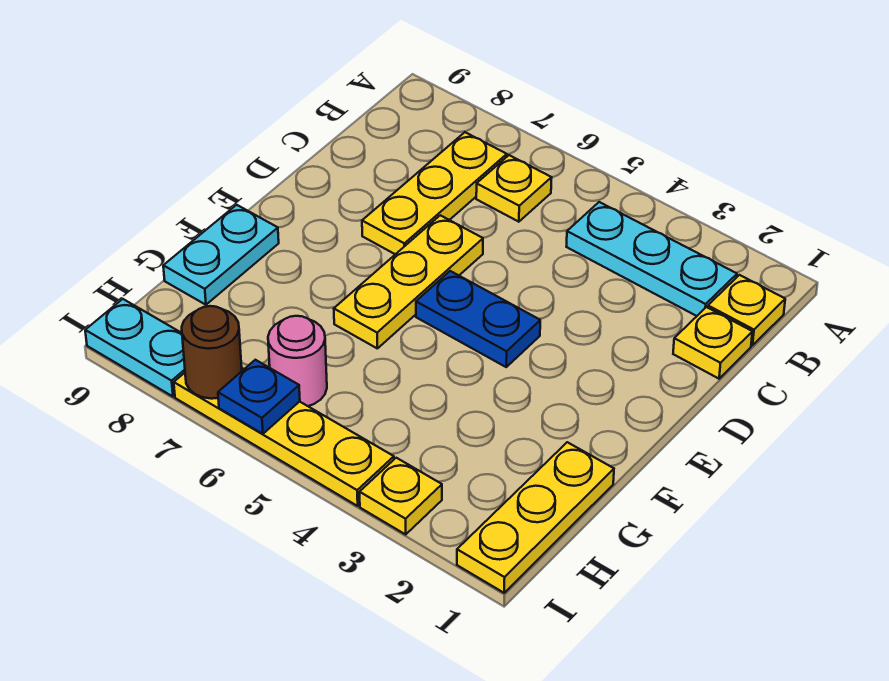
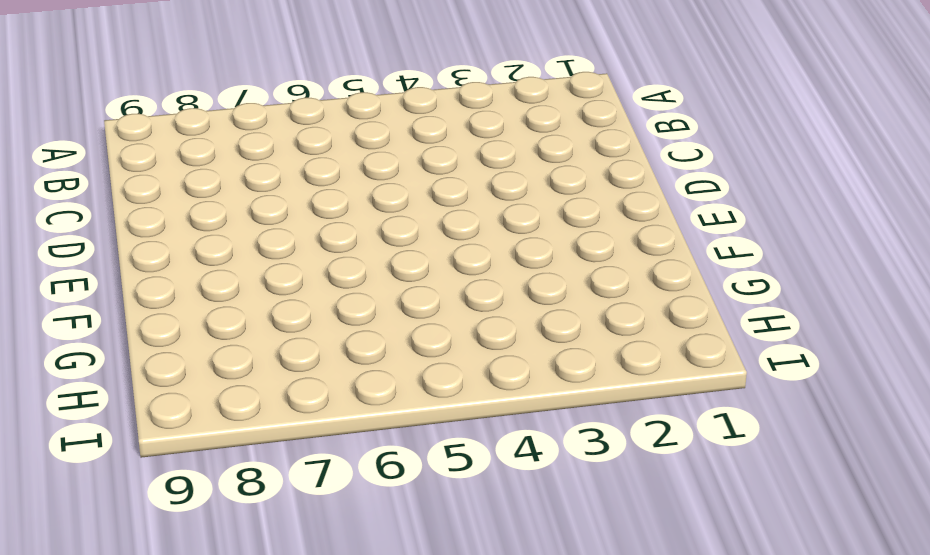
none -> yellow plate B1 level 1
none -> cyan plate B2:B4 level 1
none -> yellow plate B6 level 1

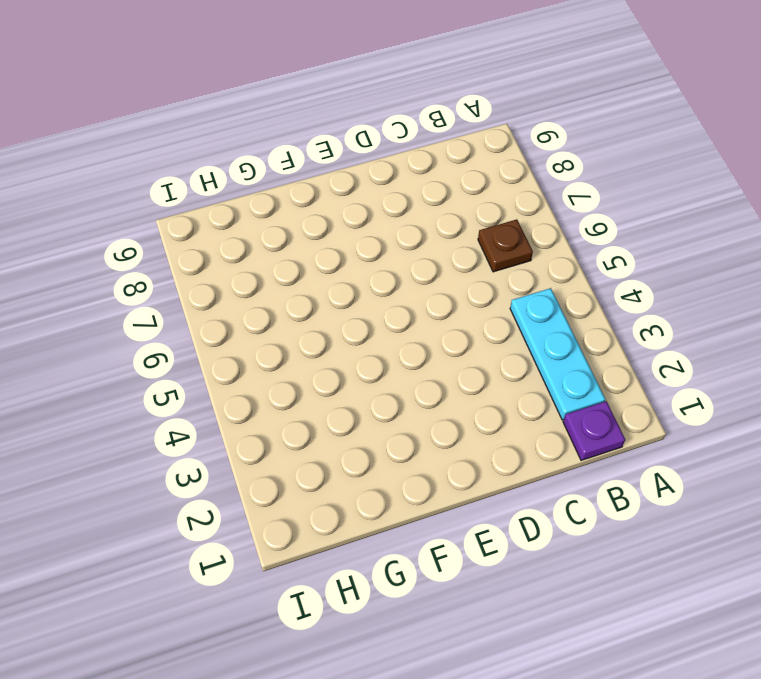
purple plate B1 level 1 -> yellow plate B1 level 1
brown plate B6 level 1 -> yellow plate B6 level 1
none -> yellow plate B7:D7 level 1
none -> yellow plate C1 level 1
none -> yellow plate D6:F6 level 1

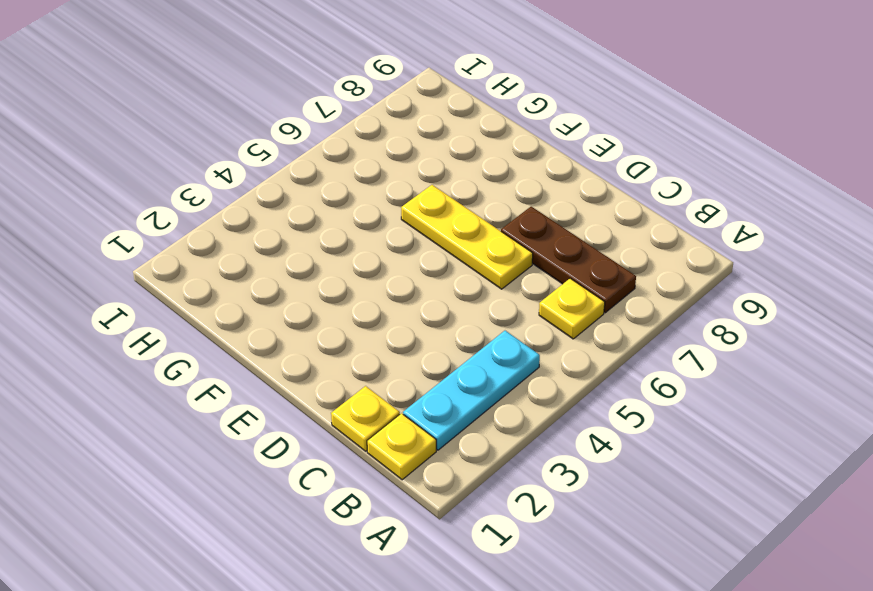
brown plate B7:D7 level 1 -> yellow plate B7:D7 level 1
none -> blue plate E4:E5 level 1
none -> cyan plate F9:G9 level 1
none -> yellow plate G1:I1 level 1

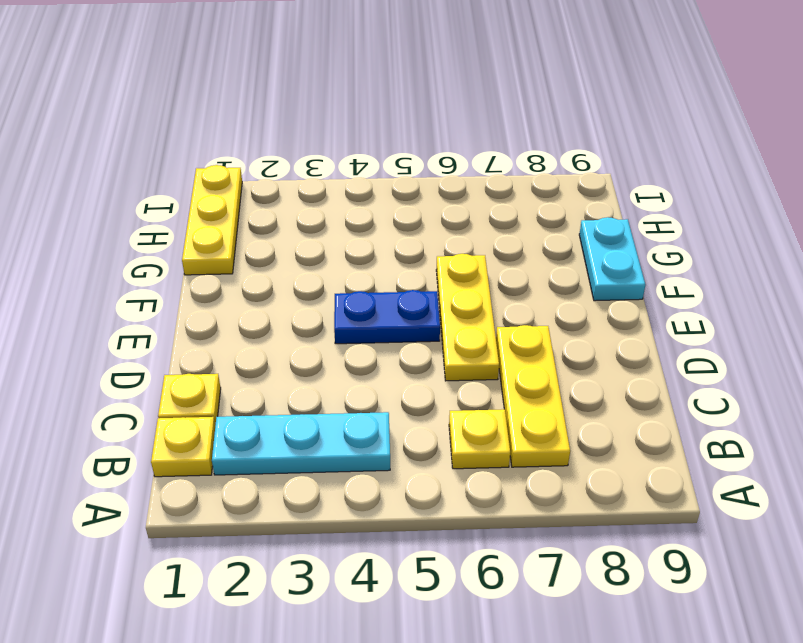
none -> pink round brick H6 level 1
none -> yellow plate I3 level 1
none -> yellow plate I4:I7 level 1

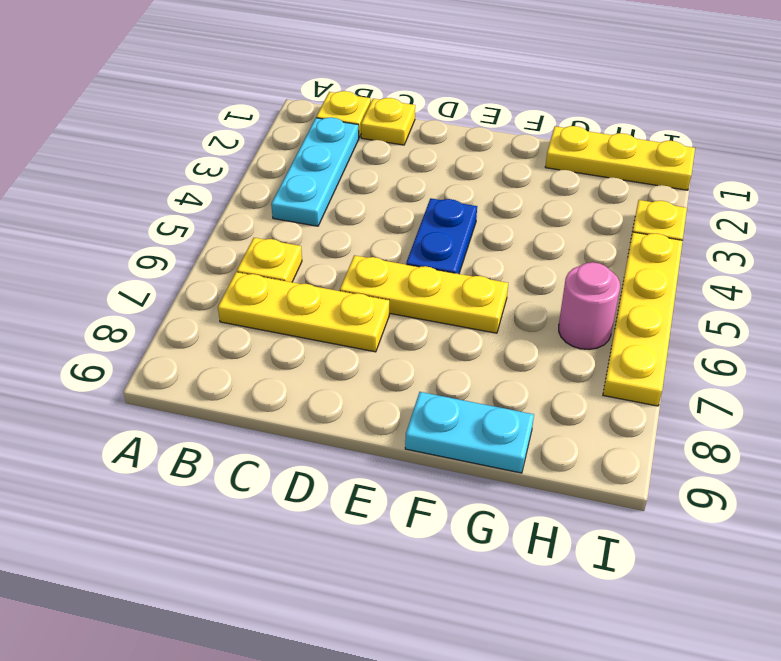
none -> cyan plate I8:I9 level 1
none -> blue plate I6 level 2
none -> brown round brick I7 level 2

